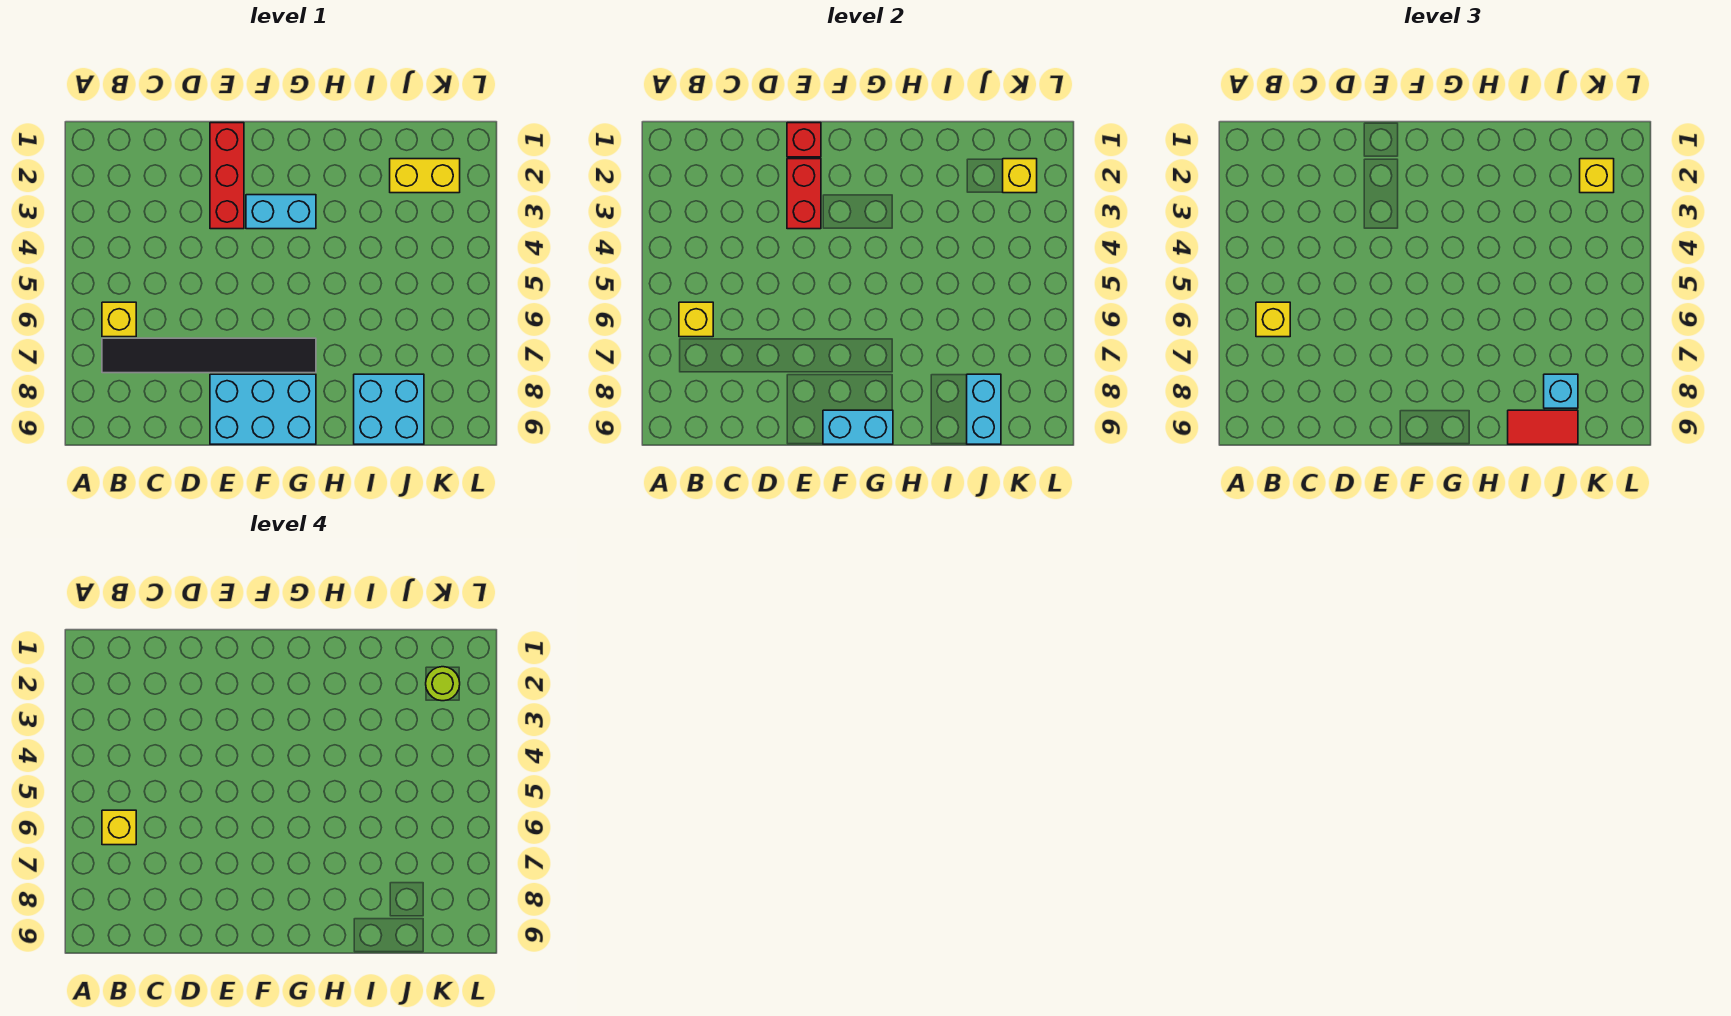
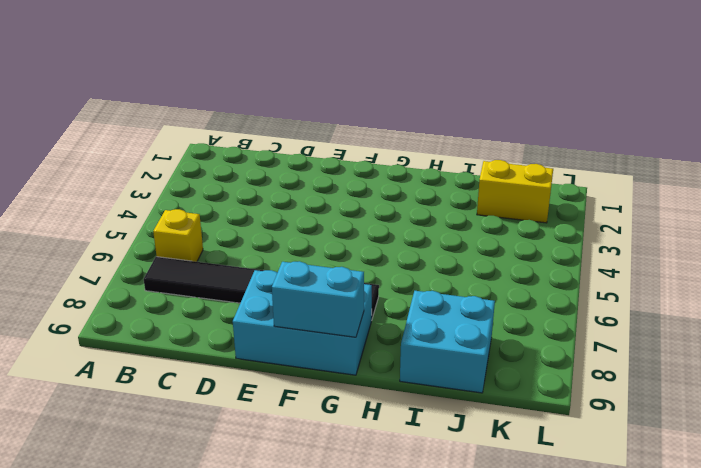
none -> red brick E1:E3 level 1
none -> cyan brick F3:G3 level 1
none -> yellow brick B6 level 2

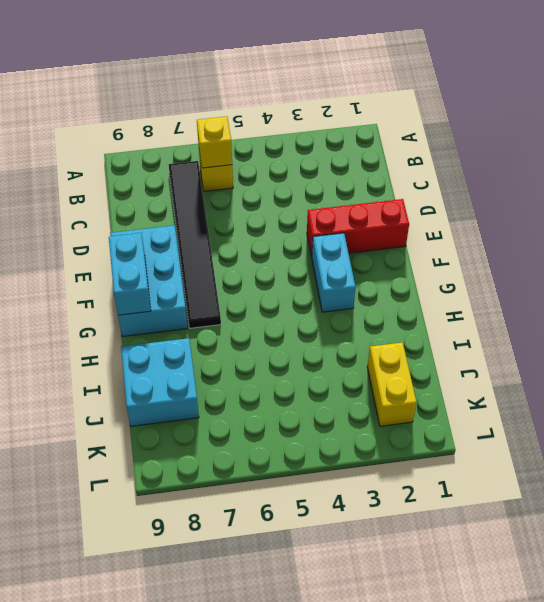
none -> red brick E1 level 2
none -> red brick E2:E3 level 2
none -> cyan brick J8:J9 level 2

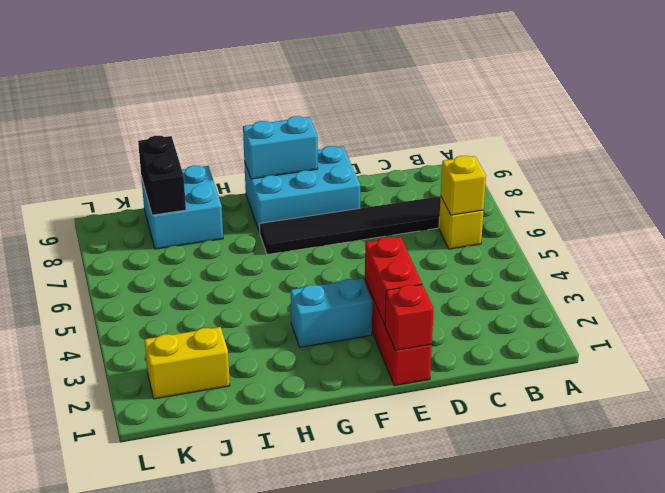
black brick J8:J9 level 2 -> cyan brick J8:J9 level 2
none -> yellow brick K2 level 2
none -> yellow brick B6 level 3
none -> red tile I9:J9 level 3

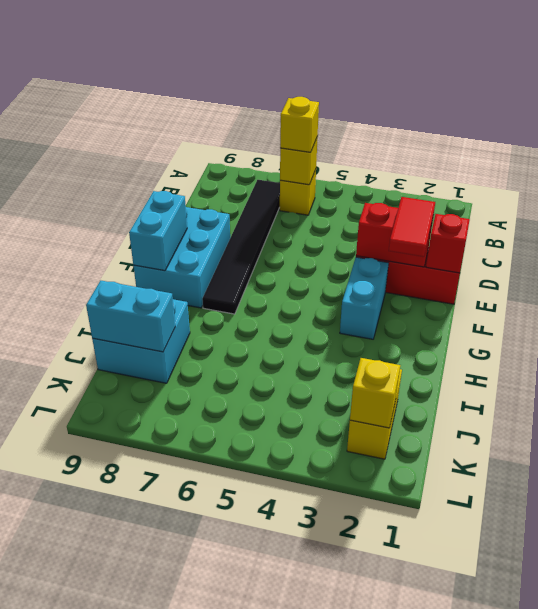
red tile E2:F2 level 3 -> red tile I9:J9 level 3
none -> cyan brick J8 level 3
none -> yellow brick K2 level 3
none -> yellow brick B6 level 4

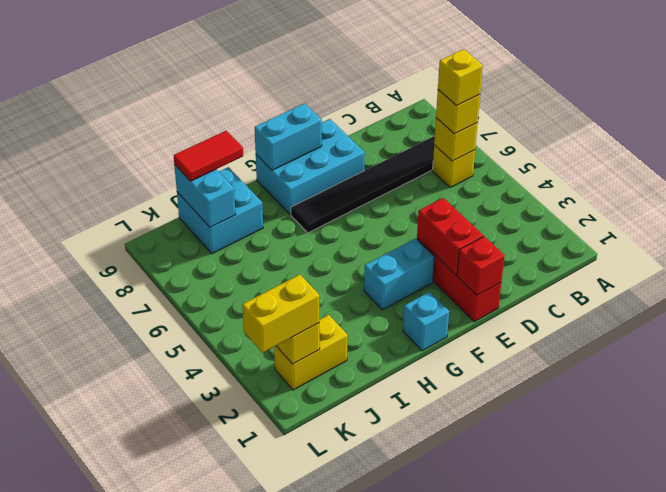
cyan brick G1 level 1 -> cyan brick J8 level 3
yellow brick K2:L2 level 3 -> yellow brick K2 level 3
none -> lime round brick K2 level 4

